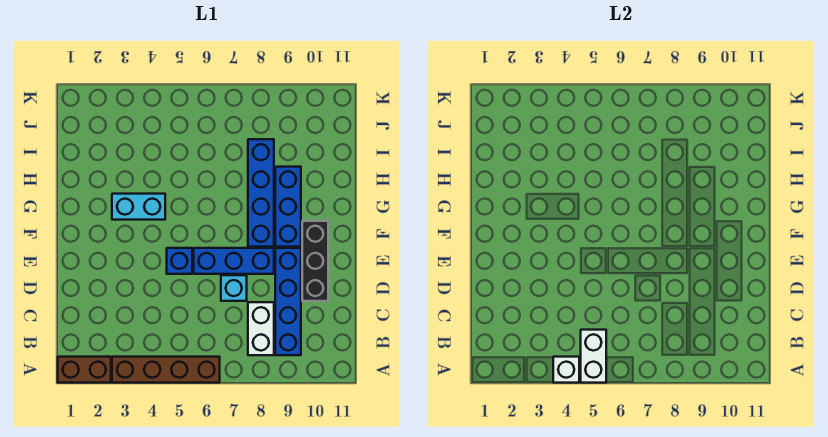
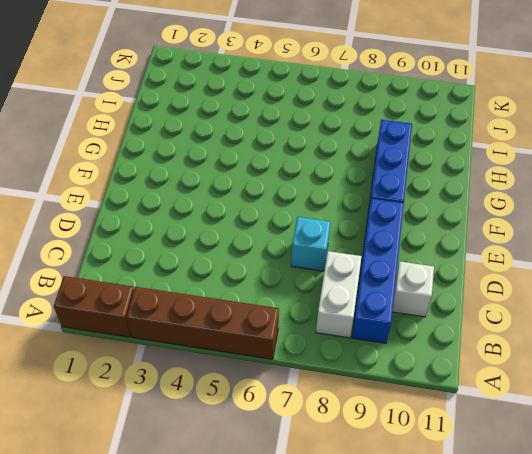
white brick C10 level 1 -> white brick A4 level 2
none -> black brick D10:F10 level 1
none -> blue brick E5 level 1
none -> blue brick E6:E8 level 1

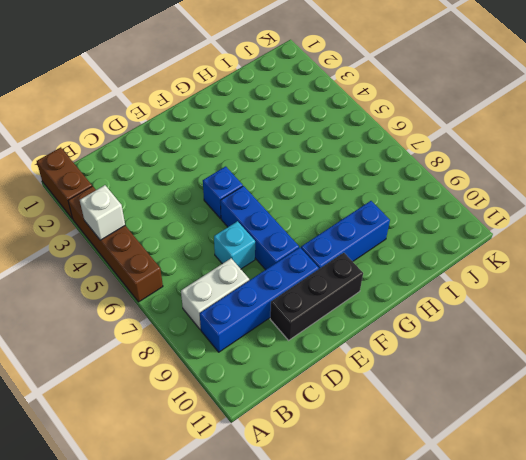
none -> blue brick F8:I8 level 1
none -> cyan brick G3:G4 level 1
none -> white brick A5:B5 level 2

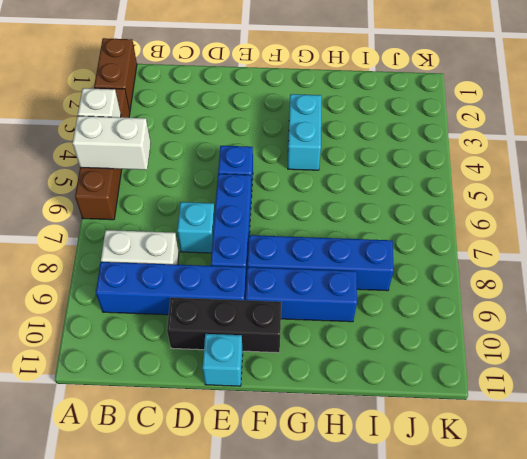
cyan brick E11 level 1 -> none

